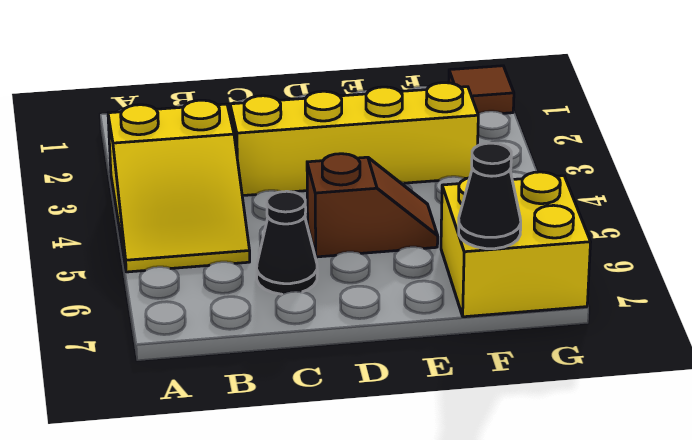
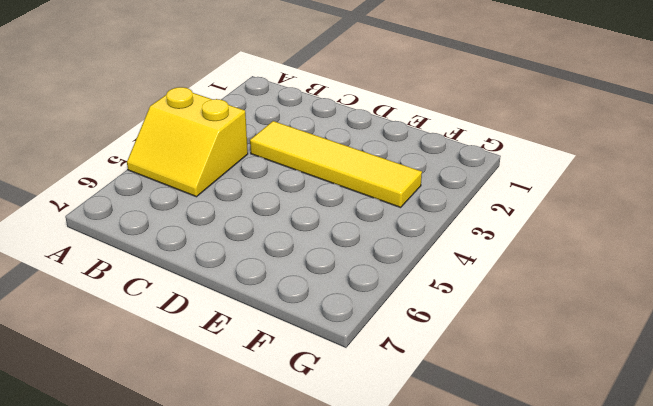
yellow slope A4:B5 level 1 top 4 -> yellow slope A3:B5 level 1 top 3
yellow tile C3:F3 level 1 -> yellow brick C3:F3 level 1
none -> black cone C6 level 1
none -> brown slope D5:E5 level 1 top D

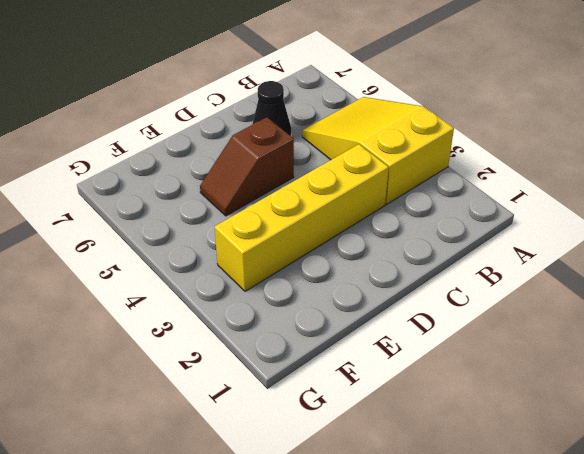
none -> yellow brick F6:G7 level 1
none -> brown tile G1 level 1

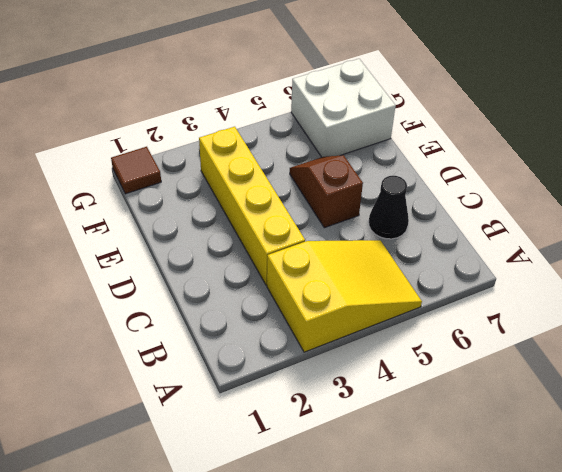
white brick F6:G7 level 1 -> yellow brick F6:G7 level 1
none -> black cone F7 level 2

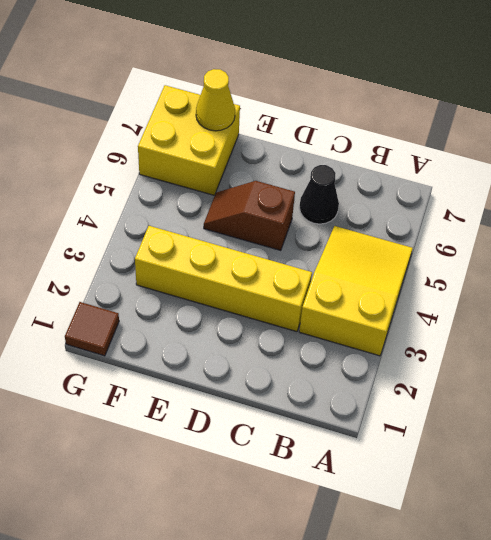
yellow cone F7 level 2 -> black cone F7 level 2

